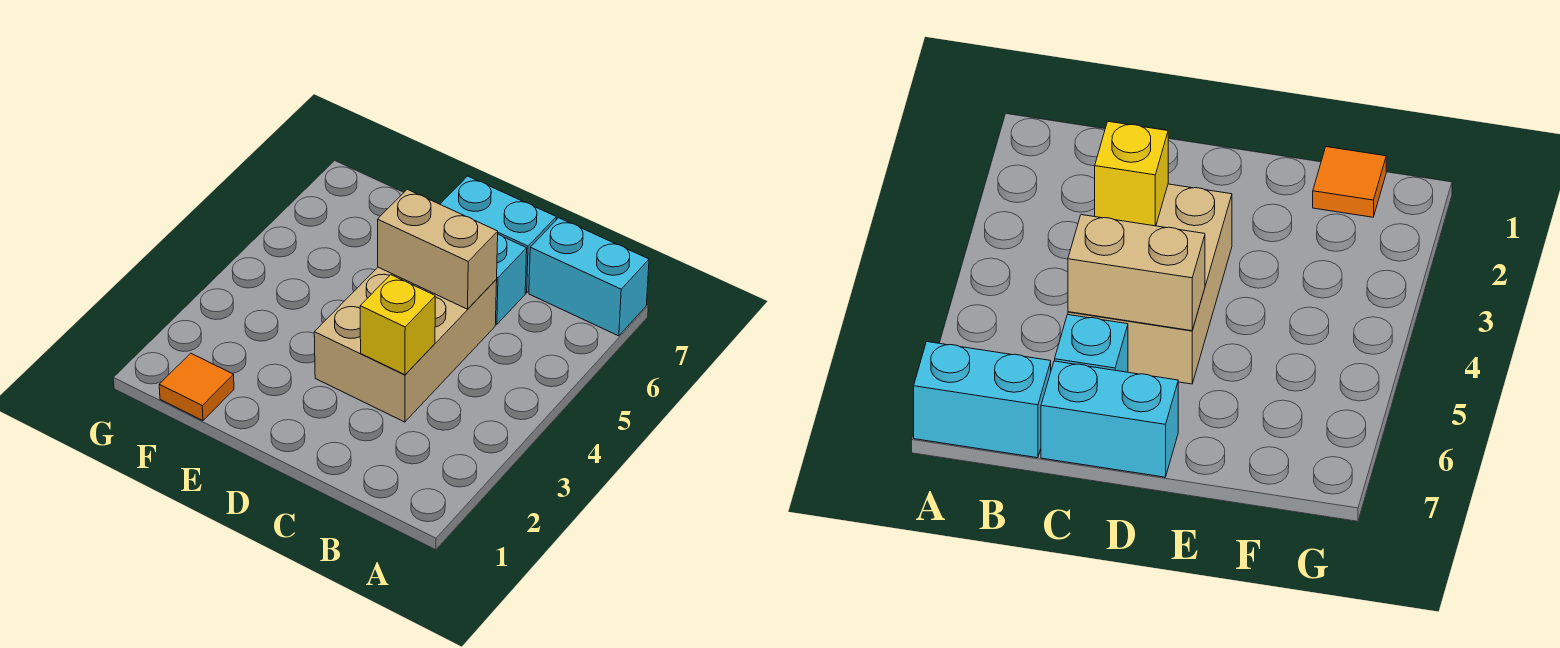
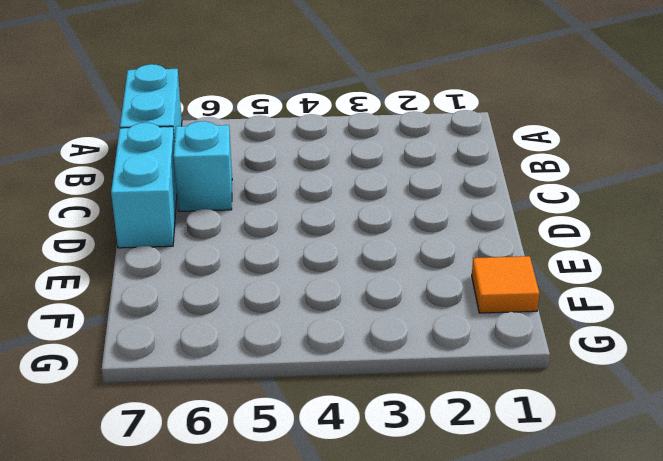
none -> tan brick C3:D5 level 1
none -> yellow brick C3 level 2

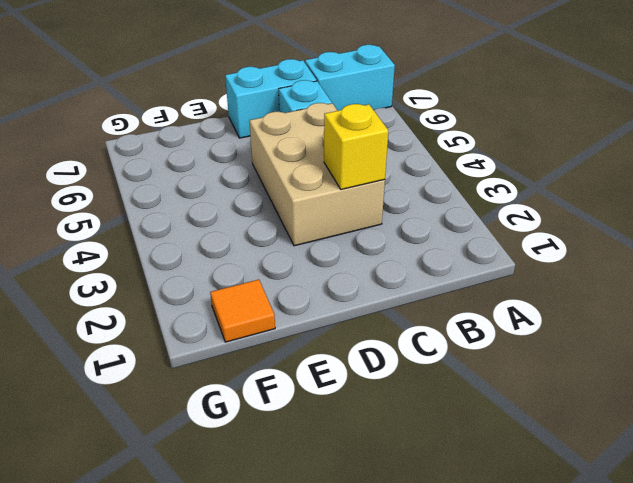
none -> tan brick C5:D5 level 2

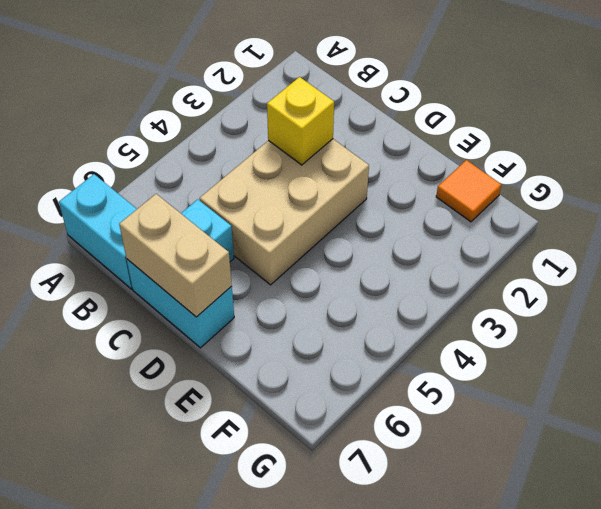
tan brick C7:D7 level 2 -> tan brick C5:D5 level 2

